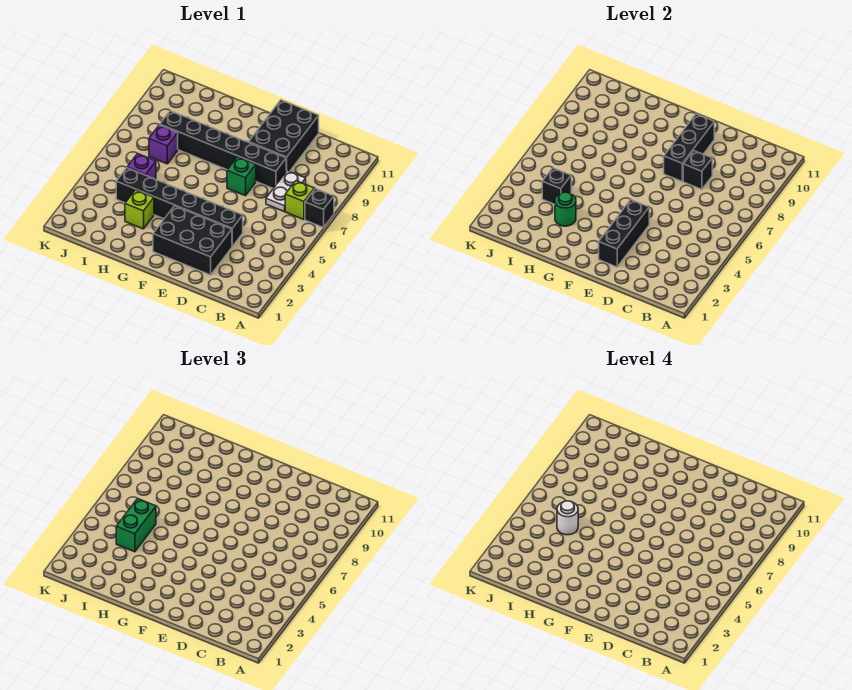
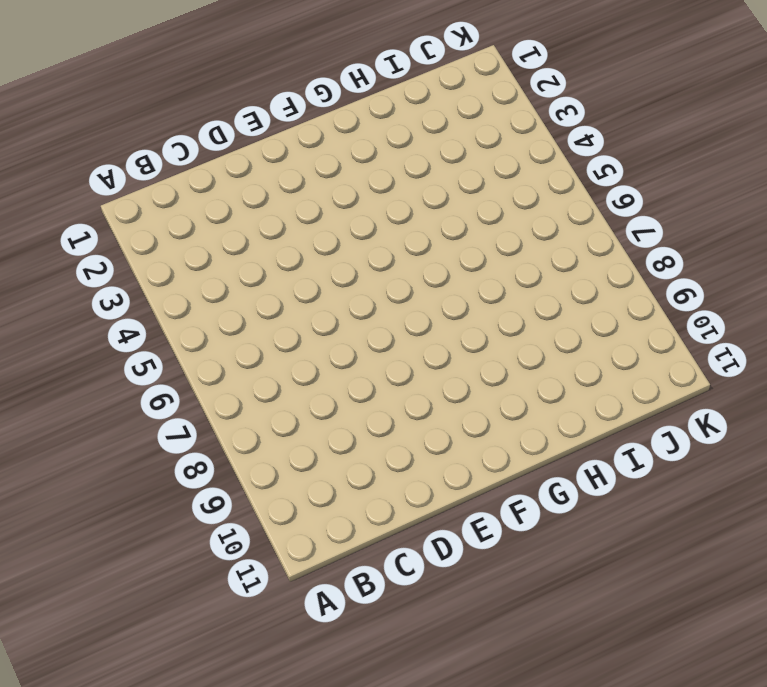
none -> black brick A7 level 1
none -> lime brick B7 level 1
none -> white plate C7:C8 level 1

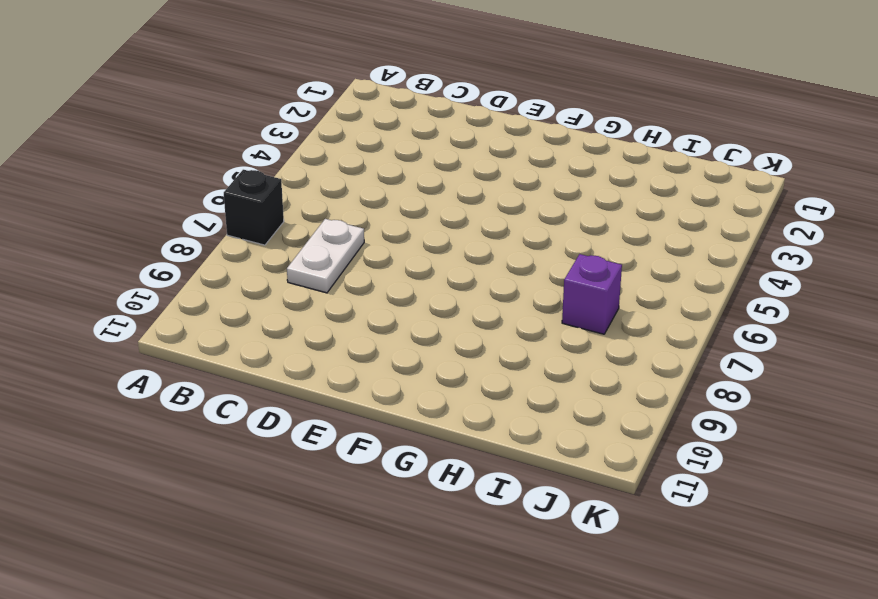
none -> lime brick B7 level 1
none -> black brick D2:F3 level 1
none -> black brick D4:I4 level 1

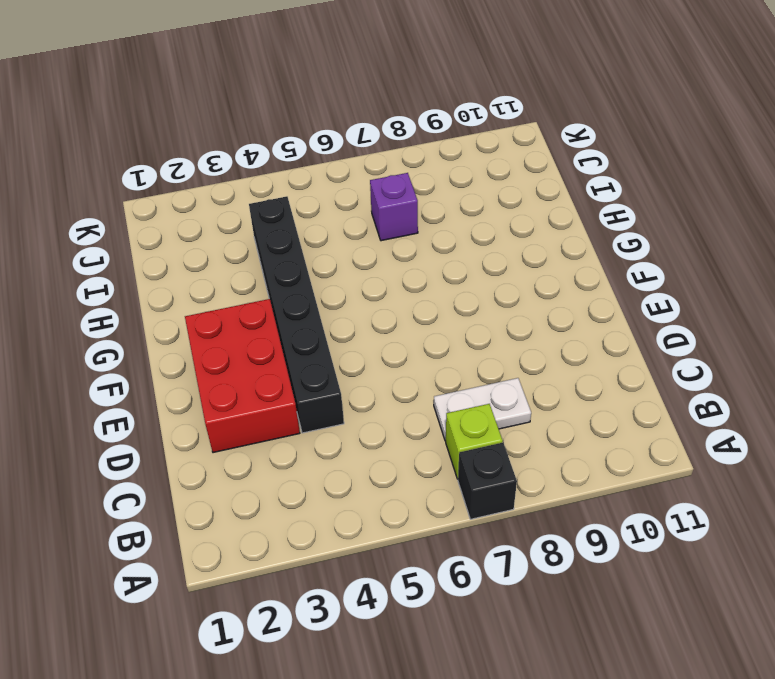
red brick D2:F3 level 1 -> black brick D2:F3 level 1
none -> black brick D8:I8 level 1
none -> black brick D9:E11 level 1
none -> green brick E7 level 1

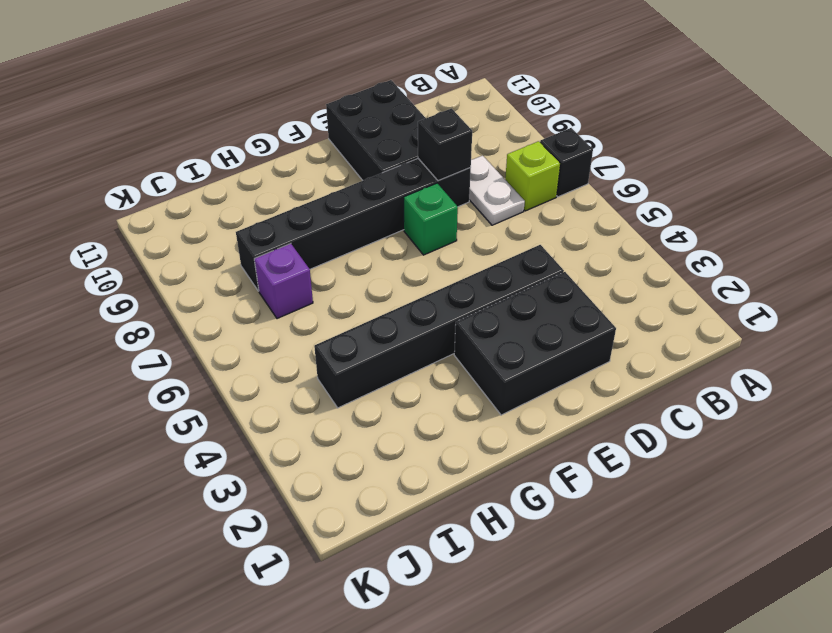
none -> lime brick H3 level 1
none -> purple brick I5 level 1
none -> black brick E2:E4 level 2

